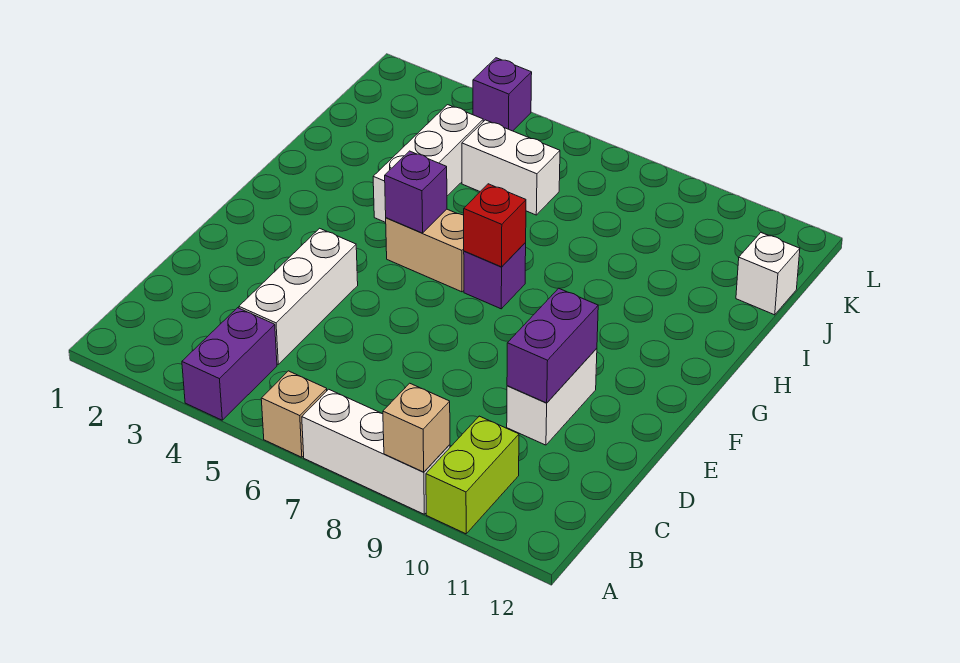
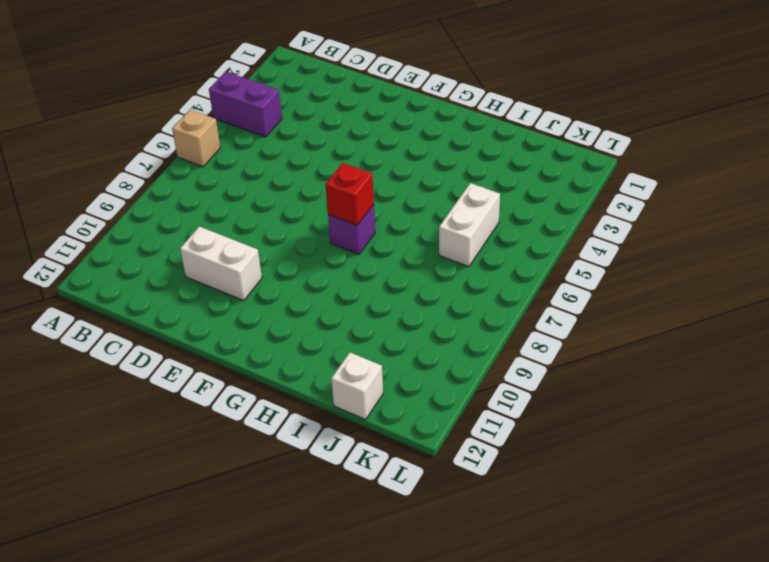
none -> white brick A7:A9 level 1
none -> lime brick A10:B10 level 1
none -> white brick C4:E4 level 1

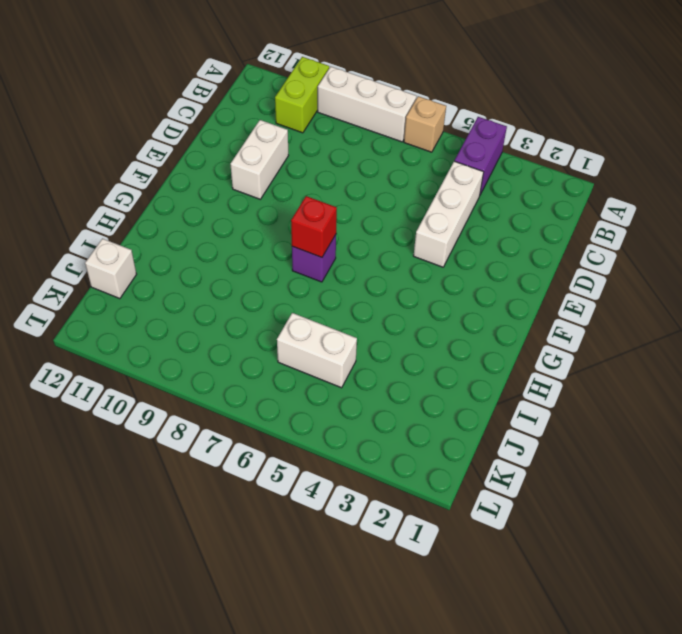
none -> tan brick G5:G6 level 1
none -> white brick H4:J4 level 1
none -> purple brick L4 level 1

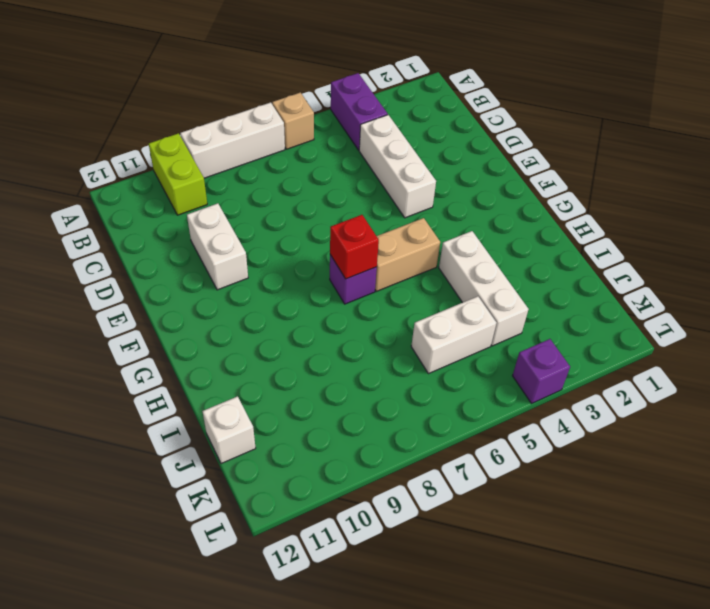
none -> tan brick A9 level 2
none -> purple brick D10:E10 level 2
none -> purple brick G5 level 2

